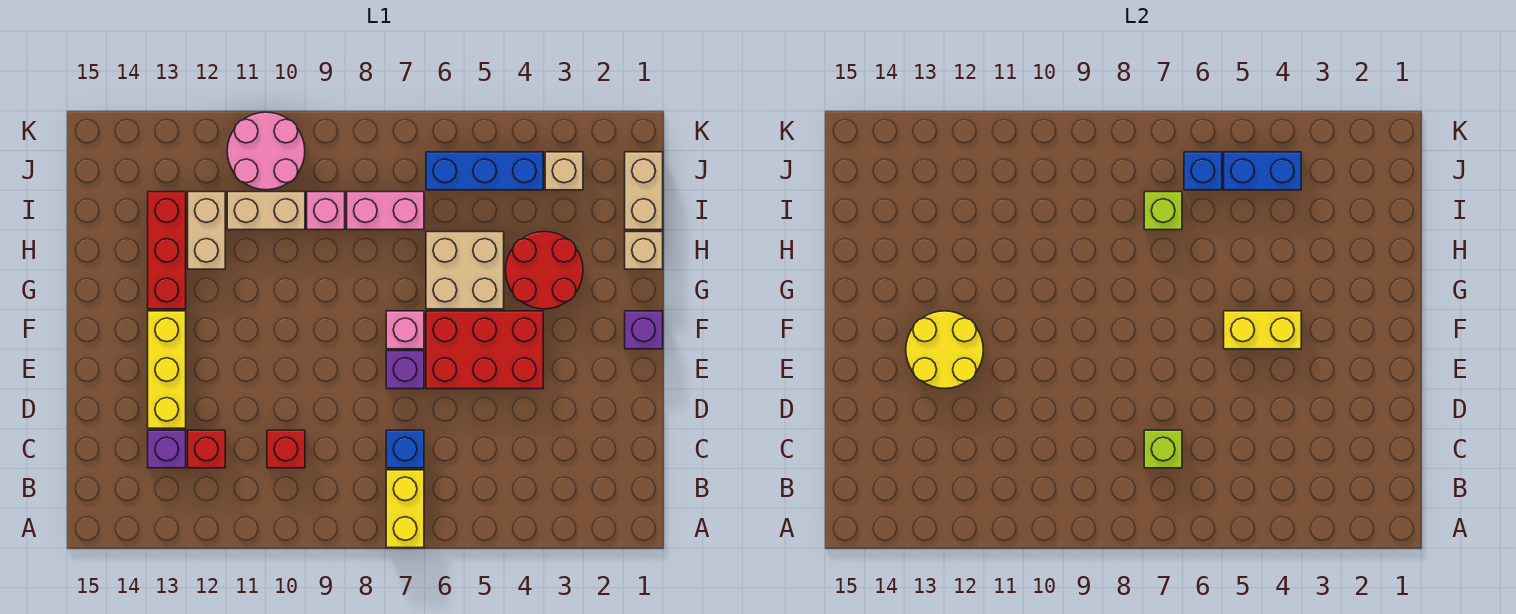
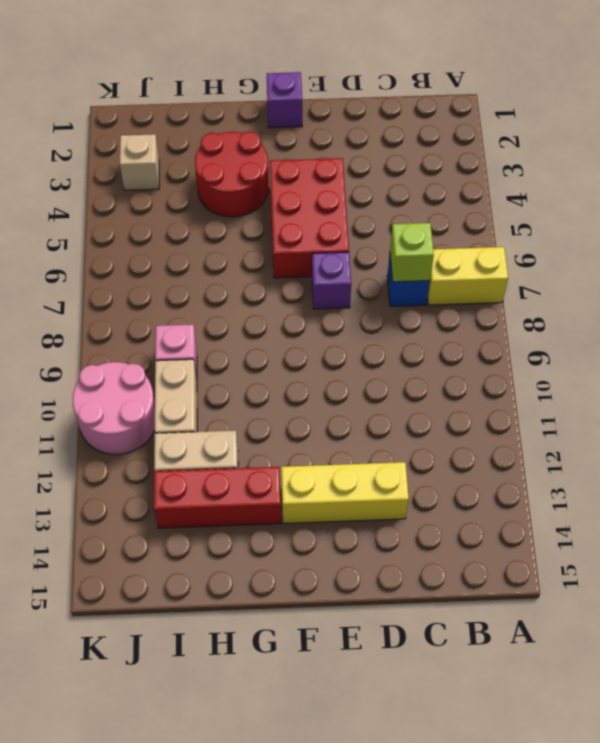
none -> red brick C10 level 1
none -> red brick C12 level 1
none -> purple brick C13 level 1

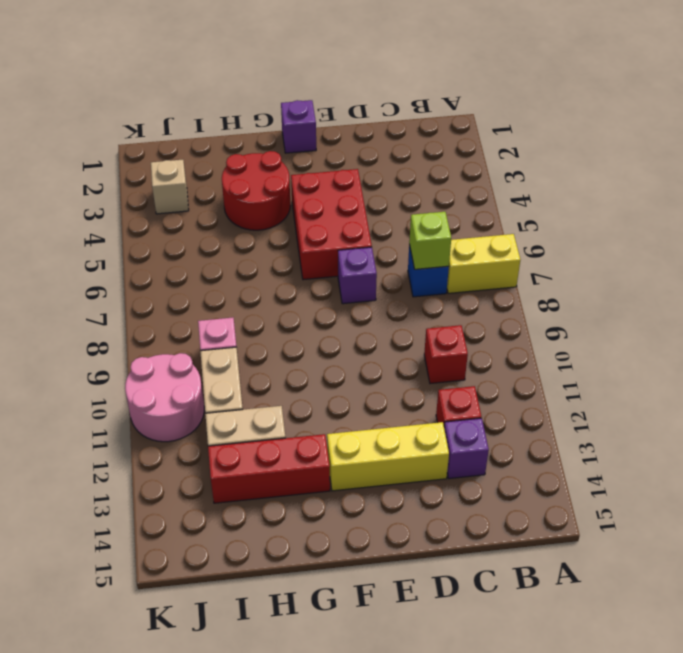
none -> pink brick F7 level 1
none -> tan brick G5:H6 level 1
none -> tan brick H1 level 1

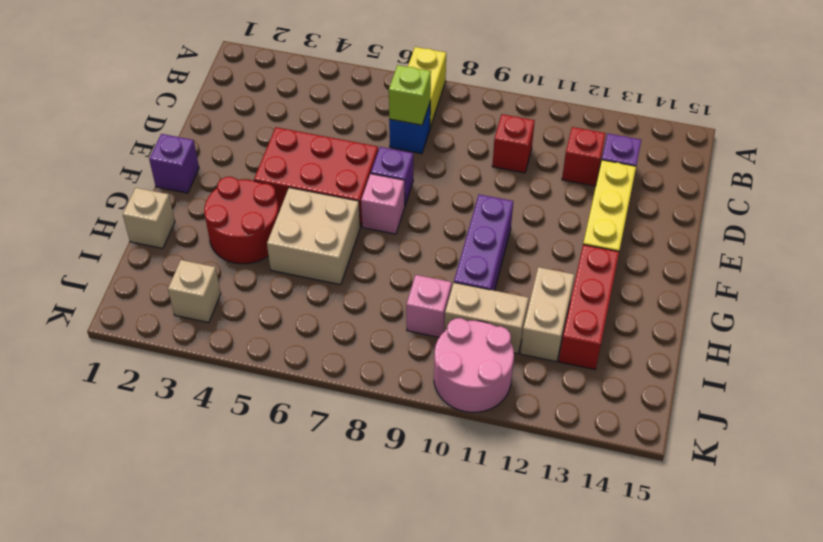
purple brick F10:H10 level 1 -> none
none -> tan brick I1:J1 level 1
none -> pink brick I7:I8 level 1
none -> blue brick J4:J6 level 1

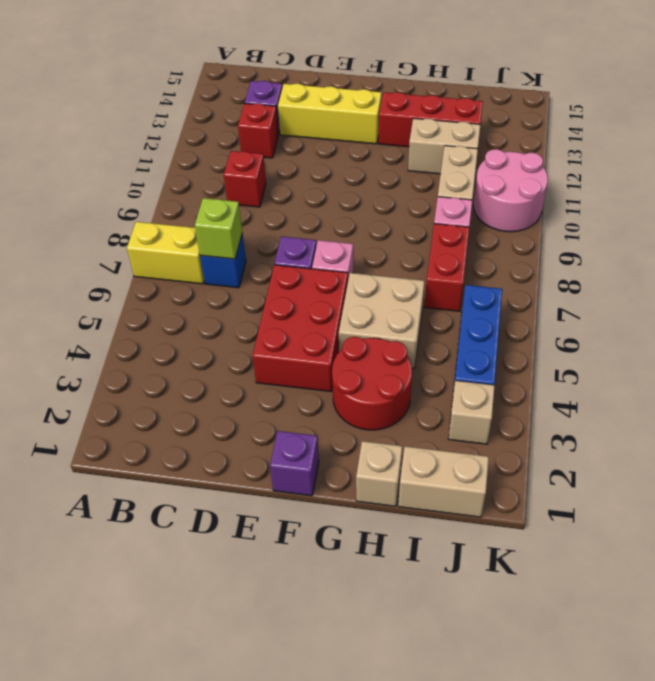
red brick I7:I8 level 1 -> pink brick I7:I8 level 1
none -> yellow round brick E12:F13 level 2
none -> yellow brick F4:F5 level 2
none -> lime brick I7 level 2

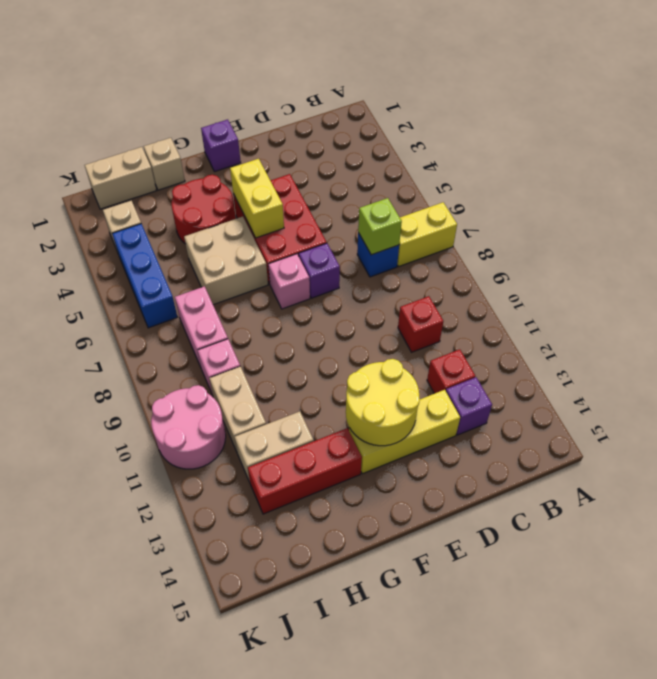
none -> lime brick I7 level 2
none -> blue brick J4:J5 level 2
none -> blue brick J6 level 2

